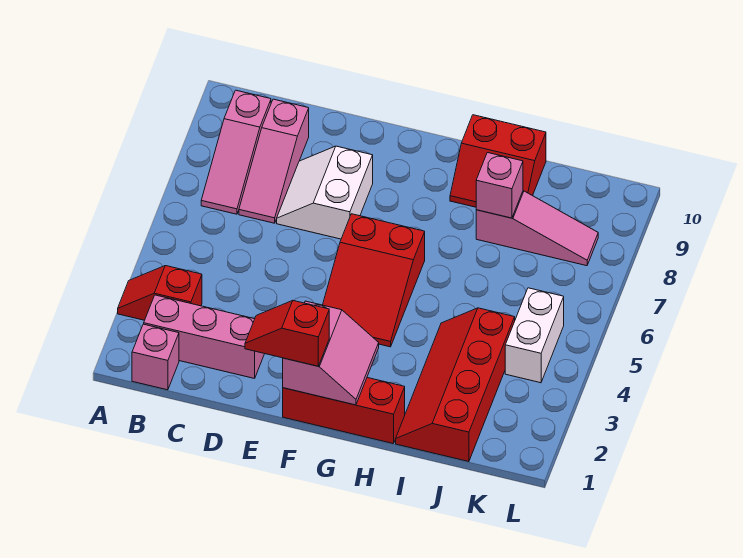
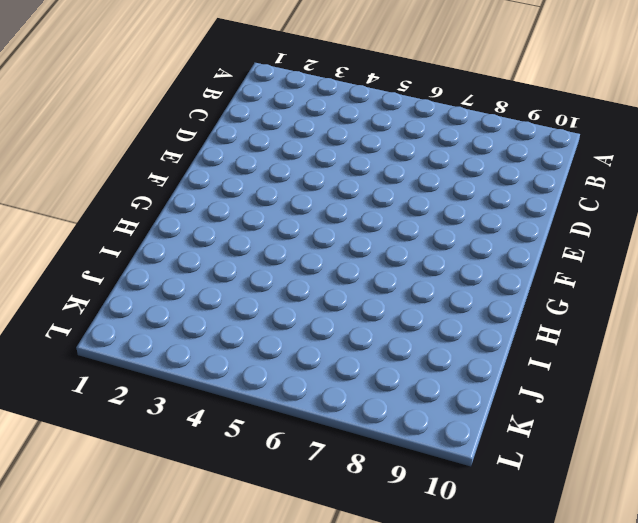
none -> red slope A3:B3 level 1 top B
none -> pink brick B1 level 1
none -> pink brick B2:D2 level 1

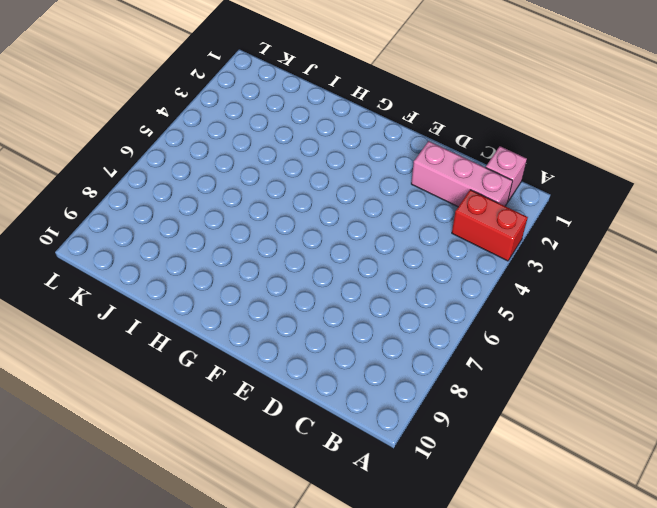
red brick A3:B3 level 1 -> red slope A3:B3 level 1 top B
none -> pink slope B7:B9 level 1 top 9
none -> pink slope C7:C9 level 1 top 9
none -> white slope D7:E8 level 1 top E

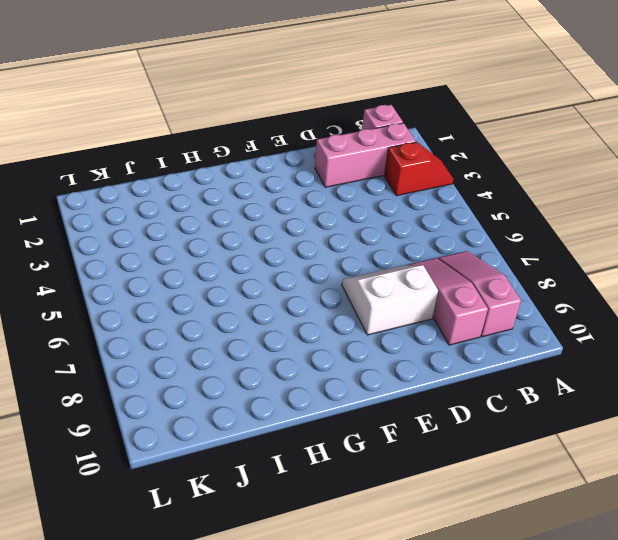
white slope D7:E8 level 1 top 8 -> white slope D7:E8 level 1 top E
none -> red brick F1:H1 level 1
none -> red slope F4:G6 level 1 top 6
none -> red slope H9:I10 level 1 top 10

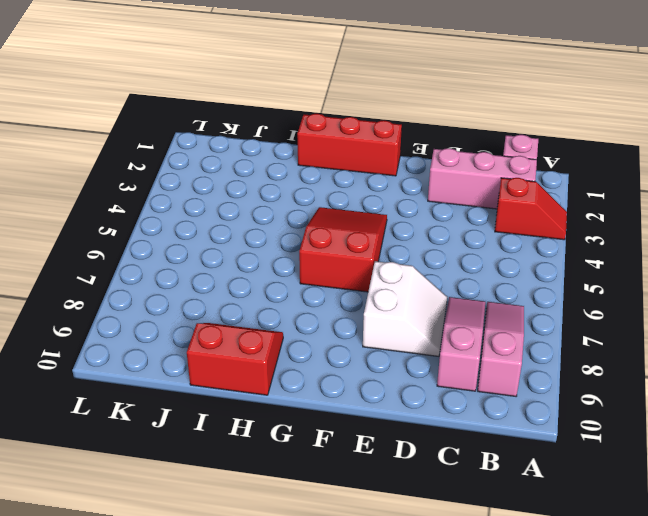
none -> red slope I1:J4 level 1 top J
none -> pink slope I8:K8 level 1 top I
none -> white brick K4:K5 level 1

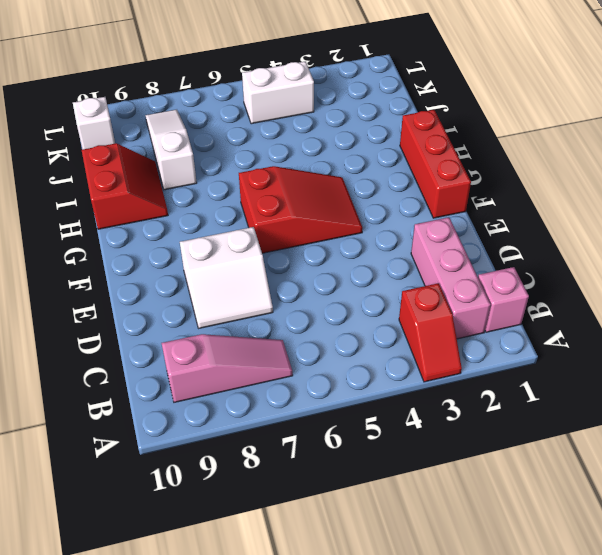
white slope I8:K8 level 1 top I -> pink slope I8:K8 level 1 top I
white brick K10 level 1 -> none
none -> pink slope C7:C9 level 1 top 9
none -> red slope I1:J4 level 1 top J
none -> pink slope F1:G2 level 2 top F

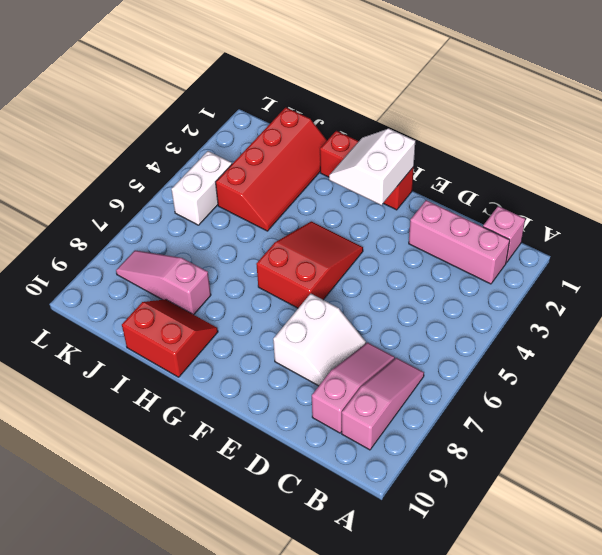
white slope F1:G2 level 2 top F -> pink slope F1:G2 level 2 top F
none -> red slope A3:B3 level 1 top B
none -> pink brick I8 level 2
none -> red slope E1:F1 level 3 top F

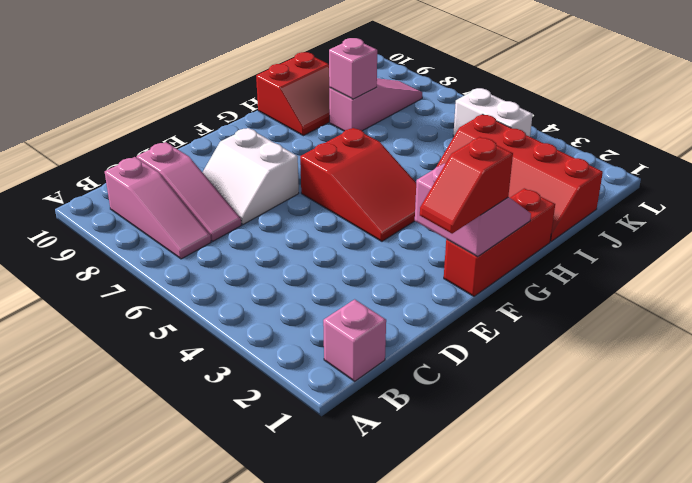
none -> red slope A3:B3 level 1 top B
none -> pink brick B2:D2 level 1

